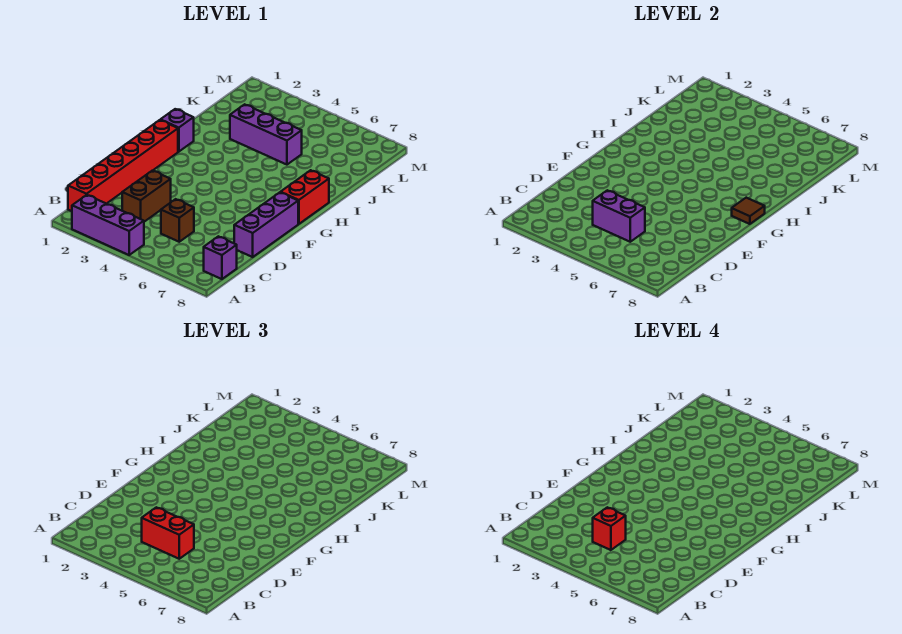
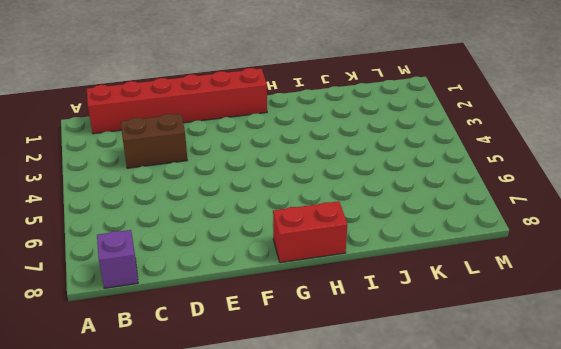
none -> purple brick A2:A4 level 1
none -> brown brick C5 level 1
none -> purple brick D8:F8 level 1

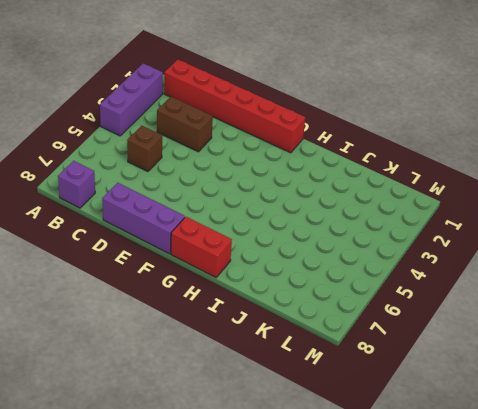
none -> purple brick H1 level 1
none -> purple brick J3:J5 level 1
none -> purple brick C4:C5 level 2

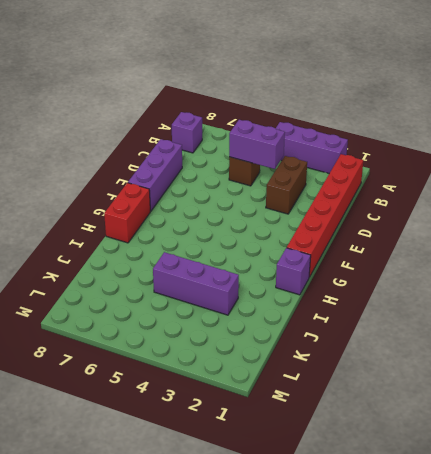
none -> brown tile G8 level 2
none -> red brick C4:C5 level 3
none -> red brick C4 level 4

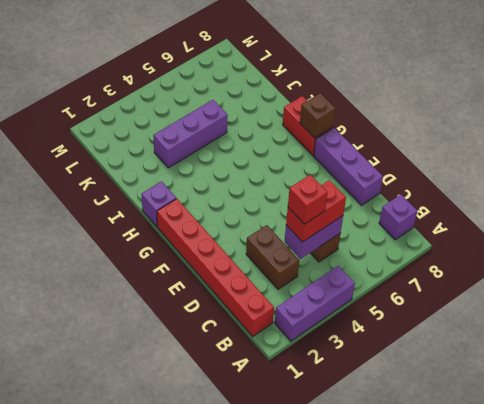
brown brick G8 level 2 -> brown tile G8 level 2

